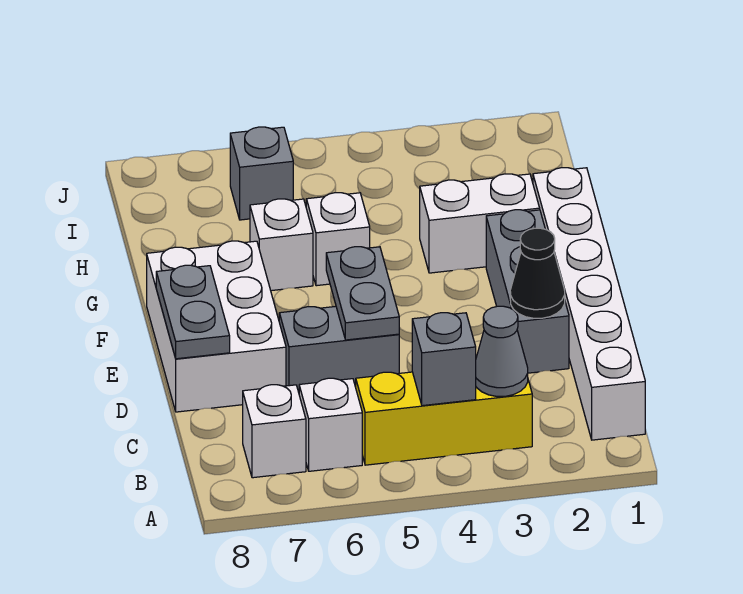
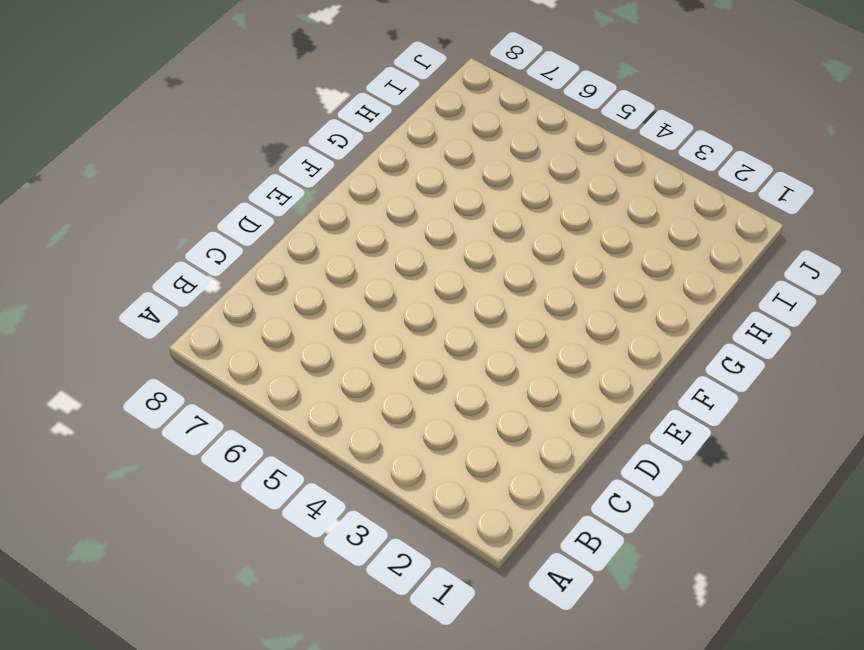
none -> white brick B1:G1 level 1
none -> yellow brick B3:B5 level 1
none -> white brick B6 level 1

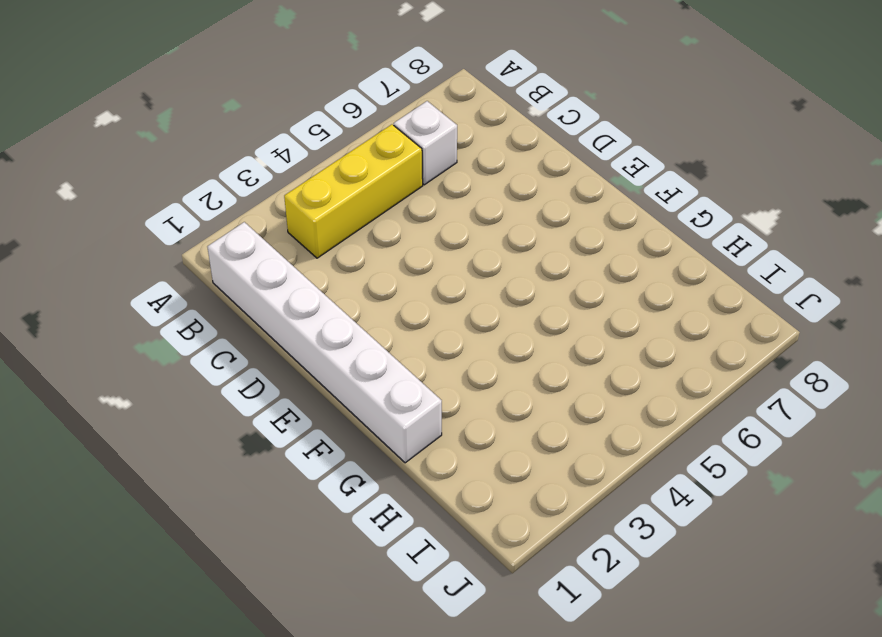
none -> white brick B7 level 1
none -> grey brick D2:F2 level 1
none -> grey brick D5:D6 level 1

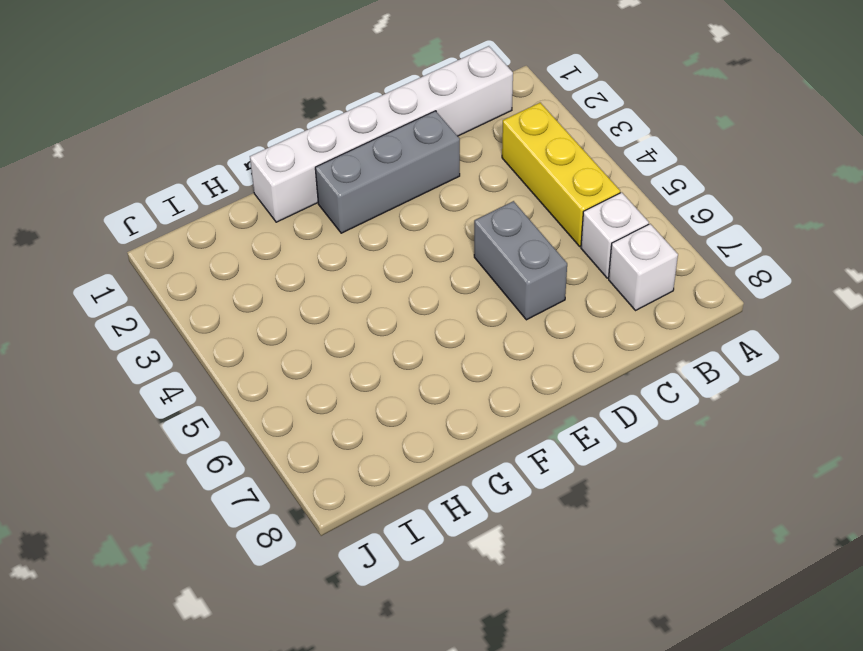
none -> white brick D7:F8 level 1
none -> white brick G2:G3 level 1
none -> white brick G5 level 1

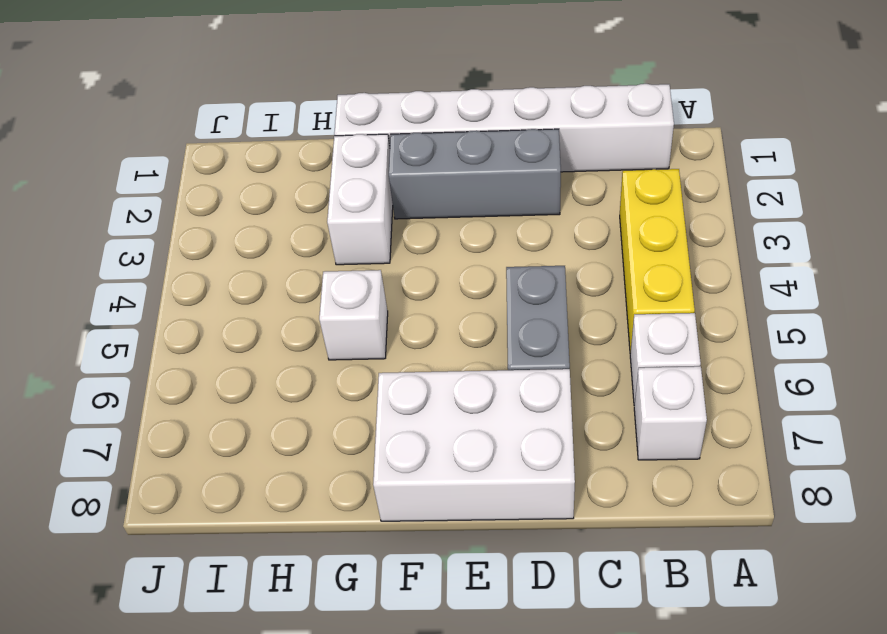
none -> white brick G6 level 1
none -> grey brick I6 level 1
none -> grey cone B3 level 2

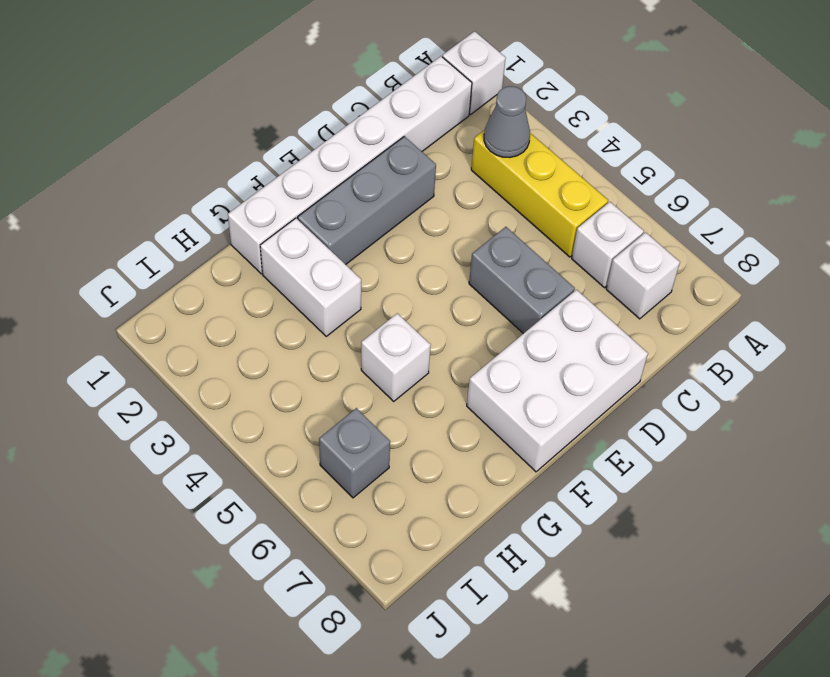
white brick A1 level 1 -> white brick G6 level 1
none -> grey brick B4 level 2
none -> black cone D2 level 2
none -> grey plate D5:E5 level 2

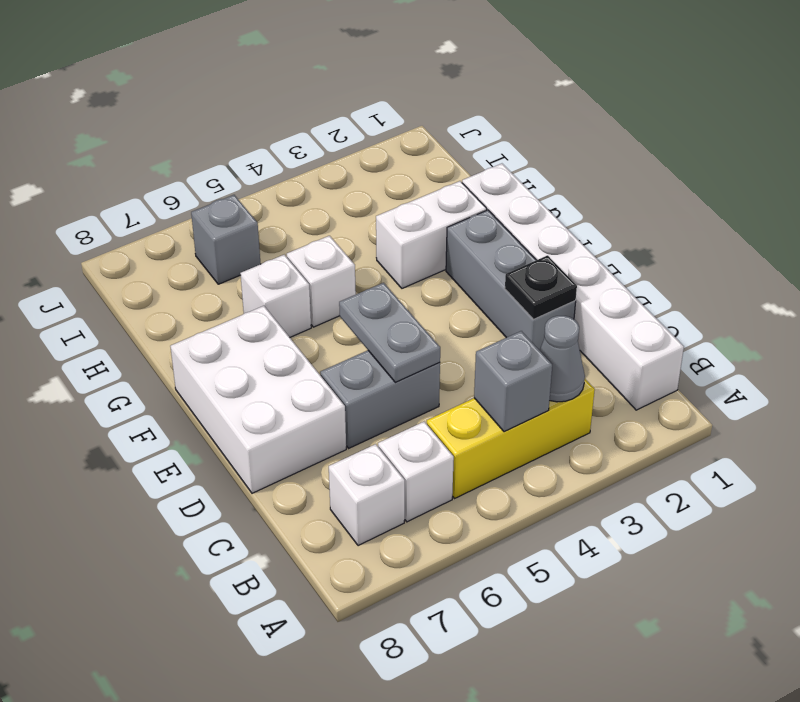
black plate D2 level 2 -> black cone D2 level 2
none -> grey plate D8:E8 level 2

